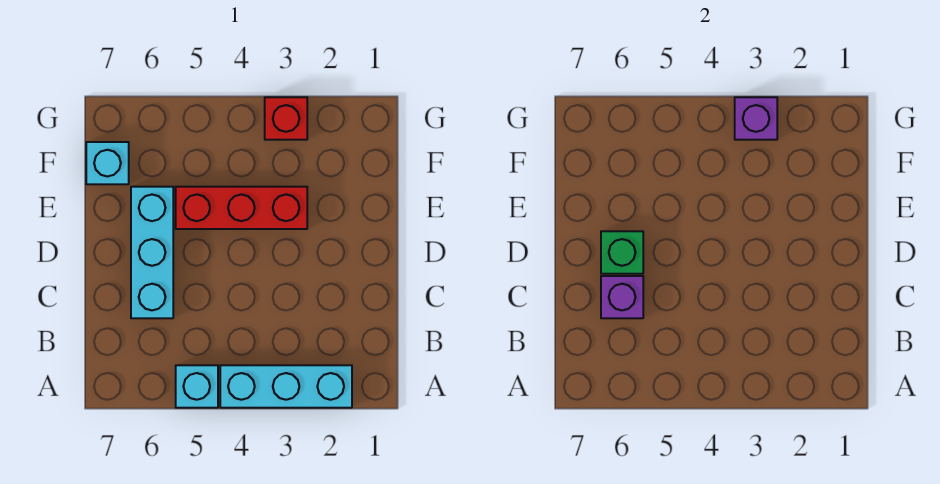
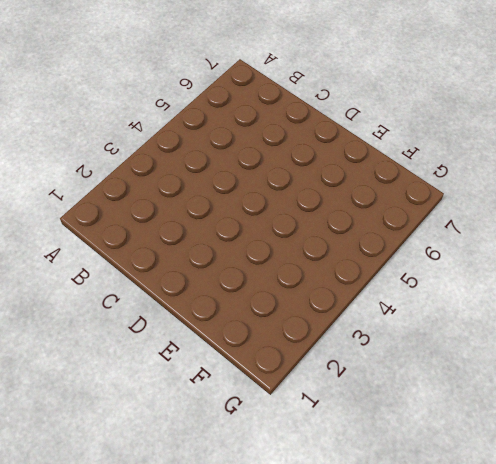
none -> cyan brick A2:A4 level 1
none -> cyan brick A5 level 1

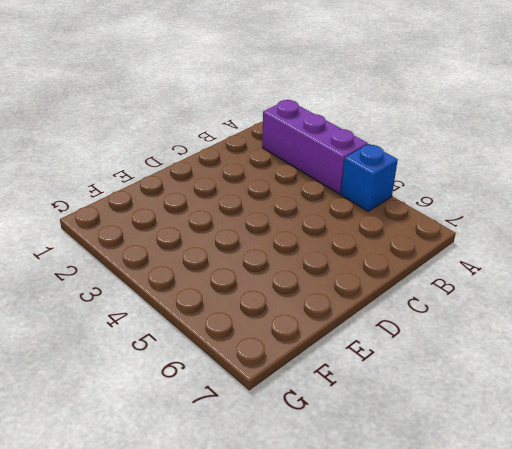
purple brick A2:A4 level 1 -> cyan brick A2:A4 level 1
blue brick A5 level 1 -> cyan brick A5 level 1
none -> cyan brick C6:E6 level 1
none -> red brick E3:E5 level 1

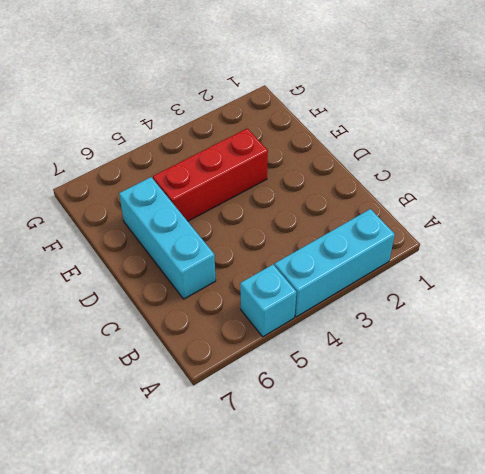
none -> cyan brick F7 level 1
none -> red brick G3 level 1

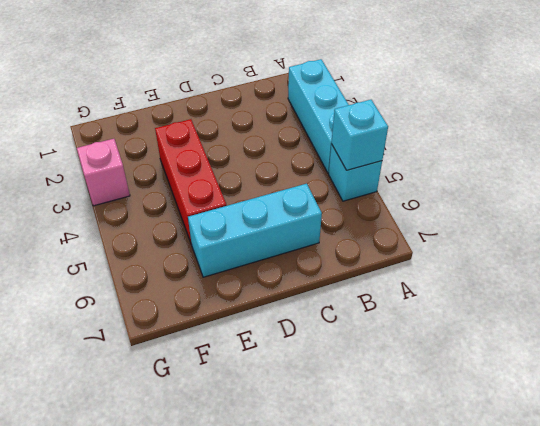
cyan brick A5 level 2 -> cyan brick F7 level 1
pink brick G3 level 1 -> red brick G3 level 1
none -> purple brick C6 level 2
none -> green brick D6 level 2

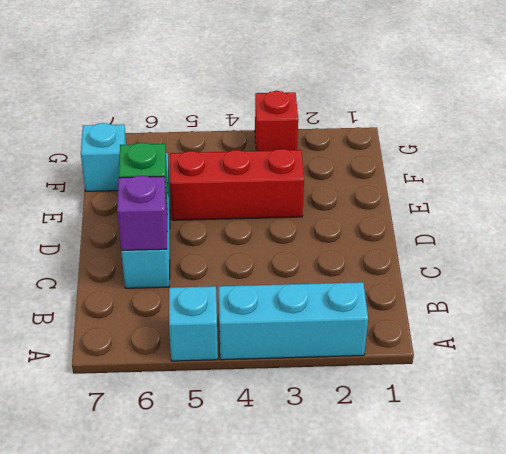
none -> purple brick G3 level 2

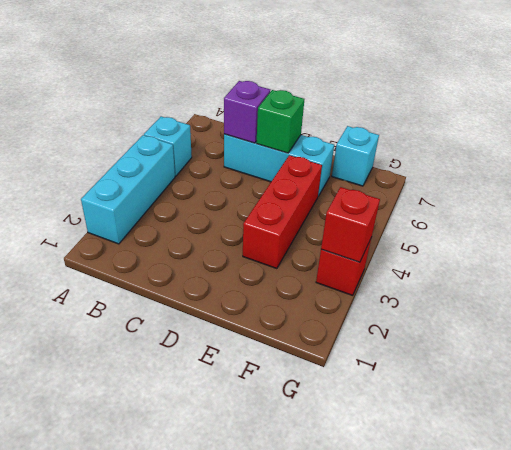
red brick G3 level 2 -> purple brick G3 level 2

